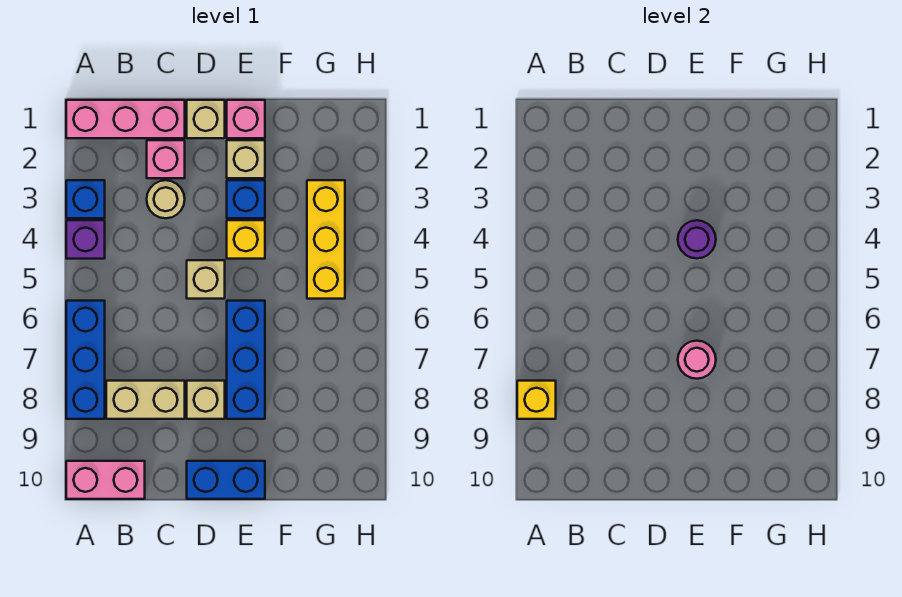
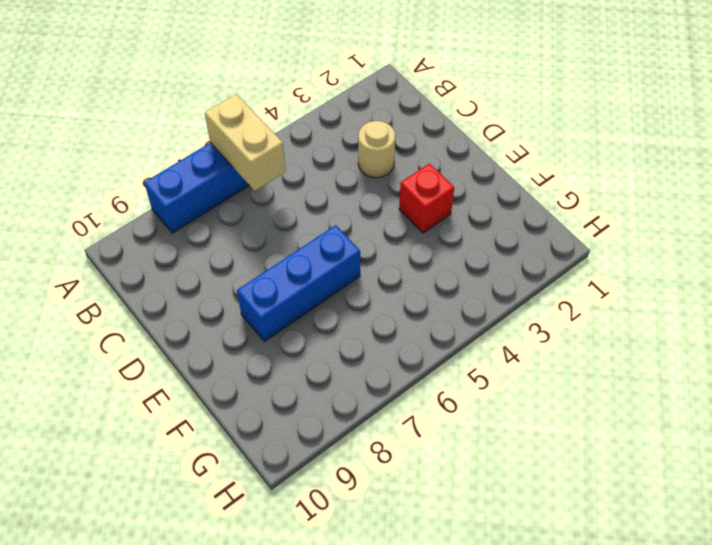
tan brick A6:B6 level 2 -> tan brick B8:C8 level 1
red brick E3 level 1 -> blue brick E3 level 1
none -> pink brick A1:C1 level 1
none -> blue brick A3 level 1
none -> purple brick A4 level 1

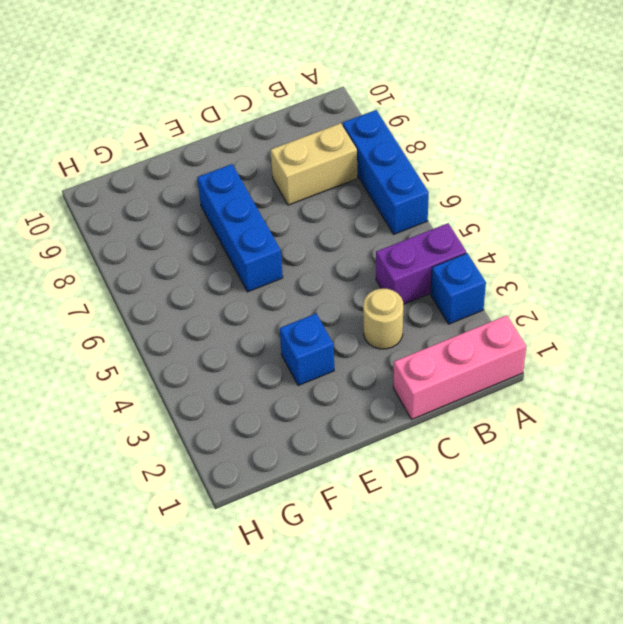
purple brick A4:B4 level 1 -> purple brick A4 level 1
none -> pink brick A10:B10 level 1
none -> pink brick C2 level 1
none -> tan brick D1 level 1

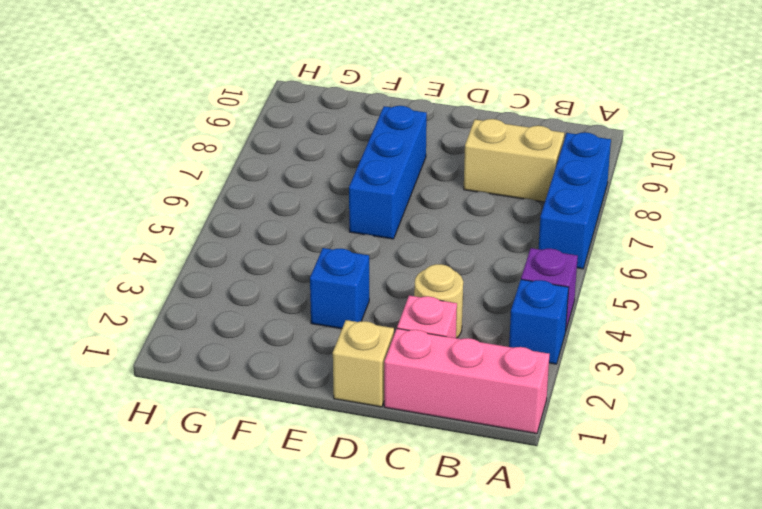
none -> pink brick A10:B10 level 1
none -> tan brick D5 level 1
none -> tan brick D8 level 1

